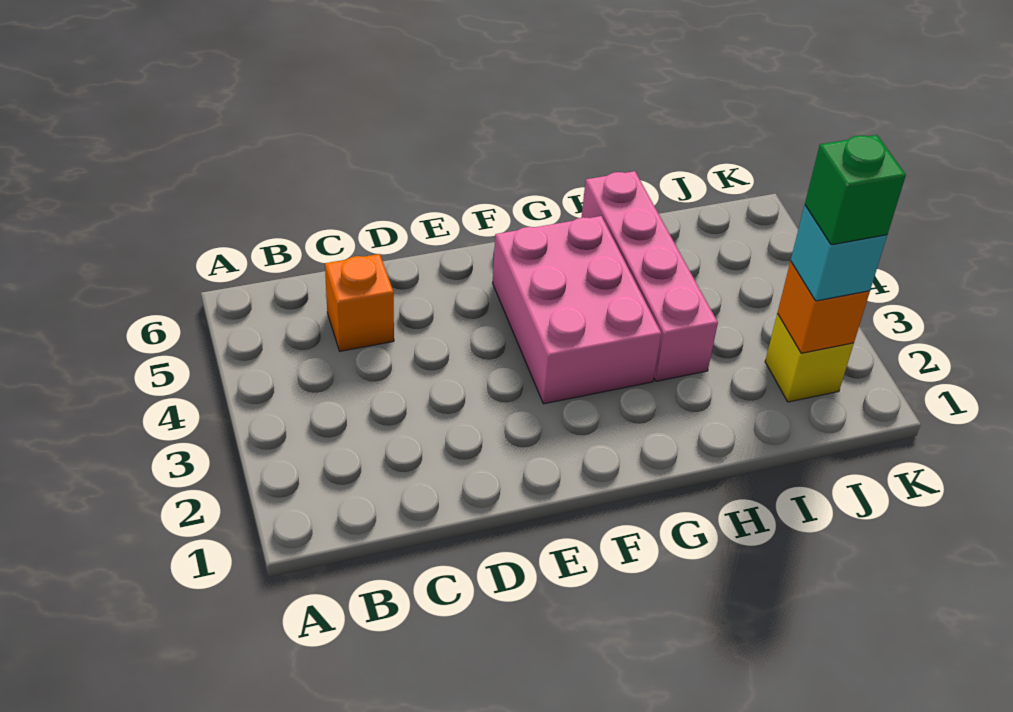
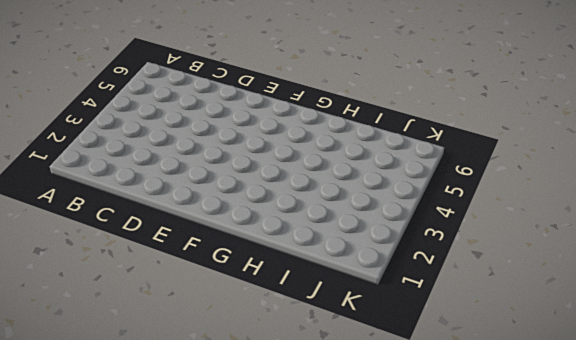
none -> orange brick C5 level 1
none -> pink brick F3:G5 level 1

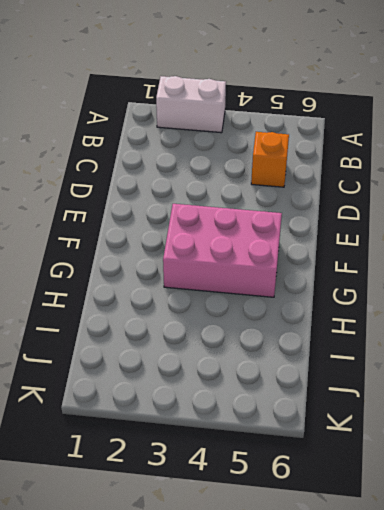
white brick A2:A3 level 1 -> none
none -> pink brick H3:H6 level 1
none -> yellow brick J2 level 1

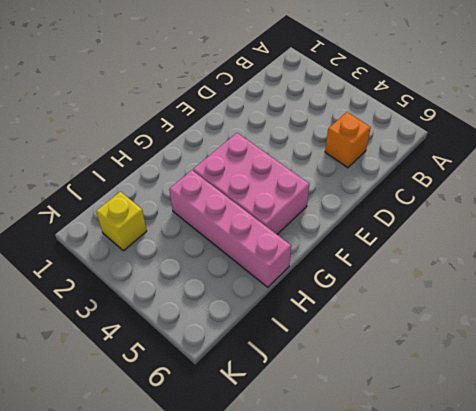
none -> orange brick J2 level 2
none -> cyan brick J2 level 3

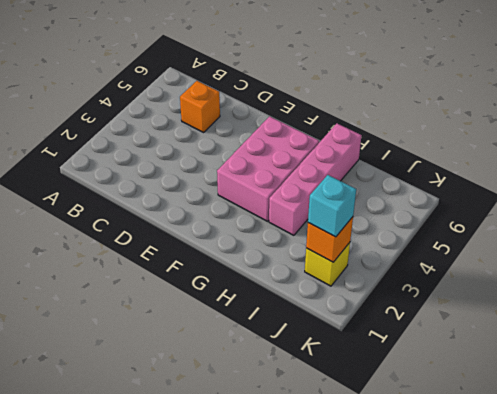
none -> green brick J2 level 4

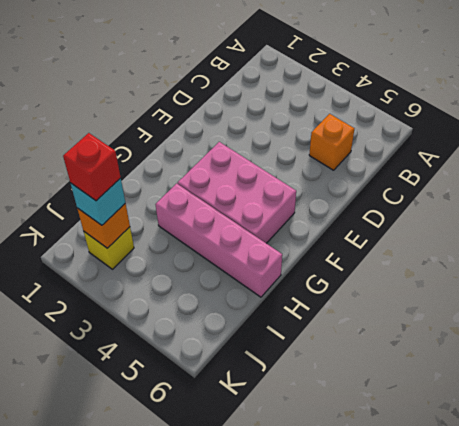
red brick J2 level 4 -> green brick J2 level 4

